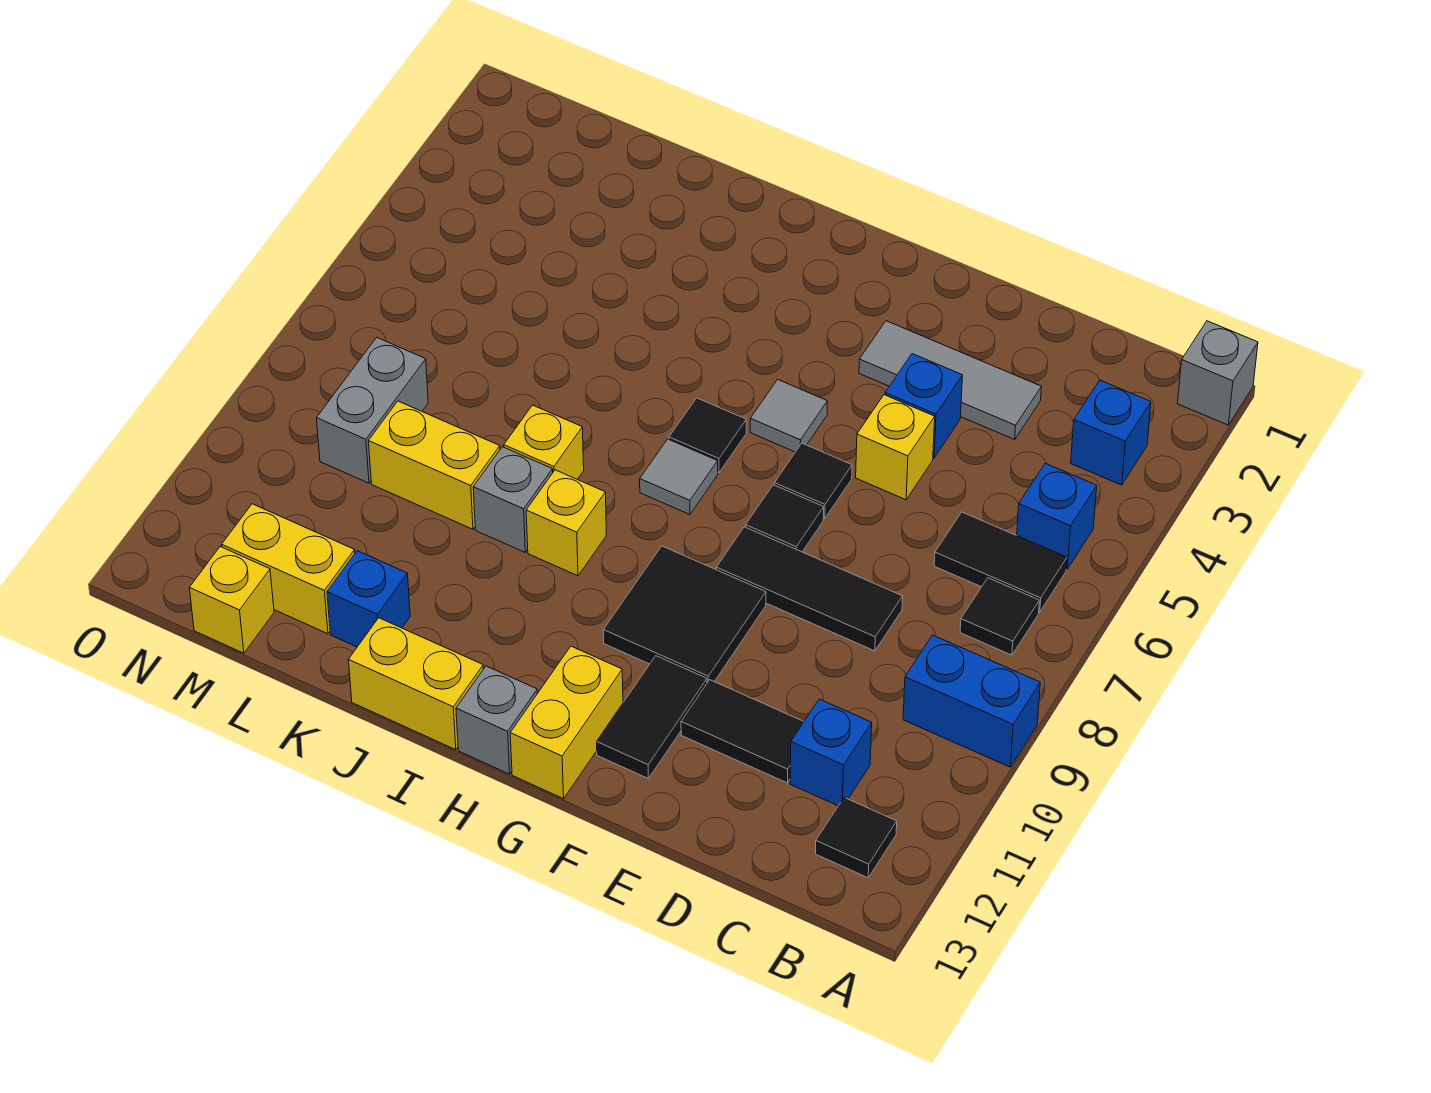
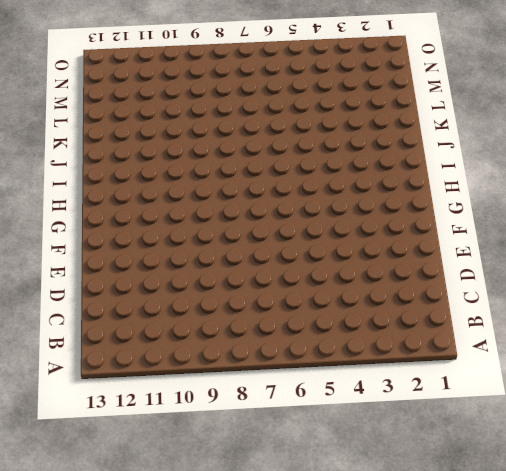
none -> grey brick A1 level 1
none -> blue brick A9:B9 level 1
none -> blue brick B3 level 1
none -> blue brick B5 level 1

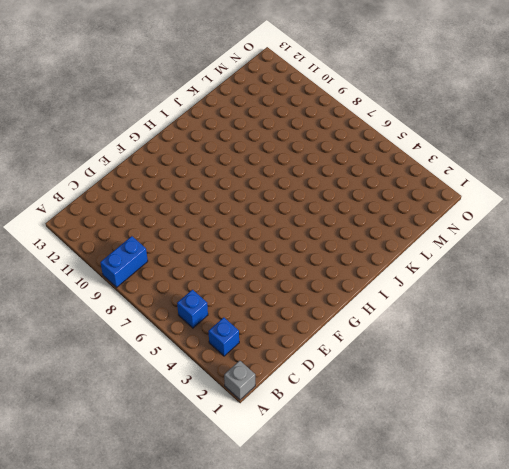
none -> black tile B6:C6 level 1
none -> black tile B7 level 1
none -> black tile B12 level 1
none -> blue brick C11 level 1

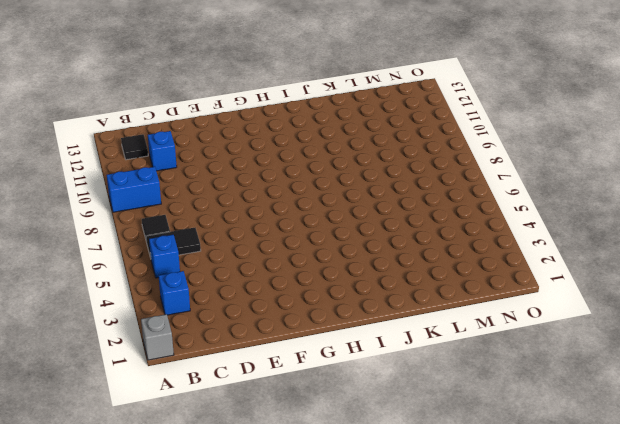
none -> grey tile D3:F3 level 1
none -> black tile D8:F8 level 1
none -> black tile D11:E11 level 1
none -> blue brick E4 level 1

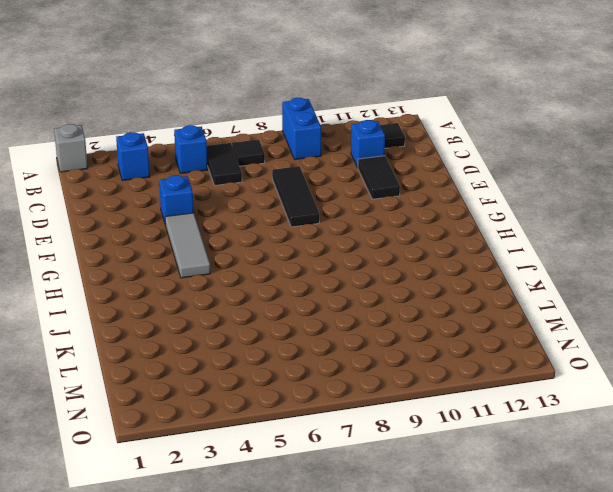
grey tile F4:H4 level 1 -> grey tile D3:F3 level 1
none -> yellow brick E5 level 1
none -> black tile F6 level 1
none -> black tile F7 level 1
none -> black tile F9:G10 level 1

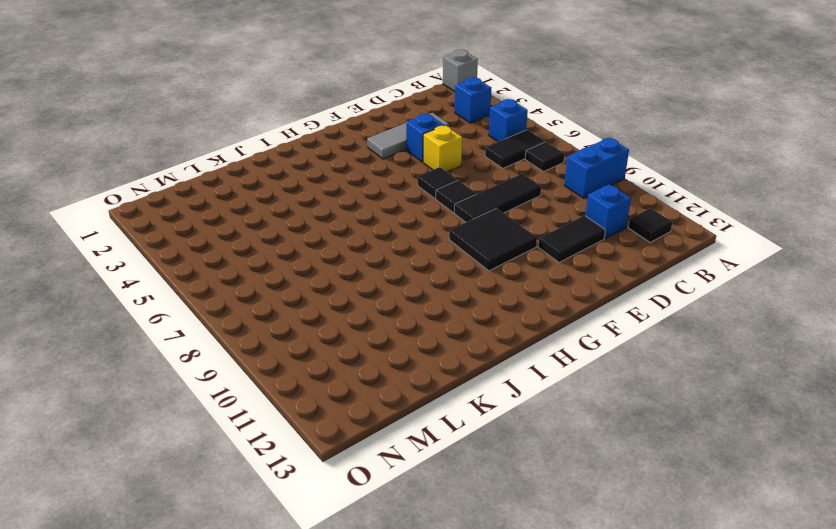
none -> black tile F11:F12 level 1
none -> grey tile G5 level 1
none -> yellow brick G12:G13 level 1
none -> black tile H6 level 1

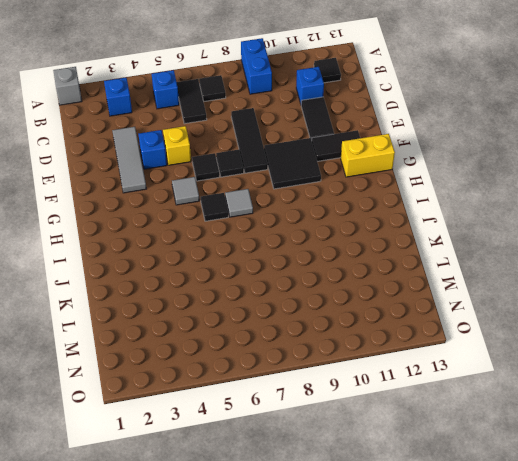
none -> grey brick H13 level 1
none -> yellow brick I9 level 1
none -> yellow brick I13:J13 level 1
none -> yellow brick J8 level 1

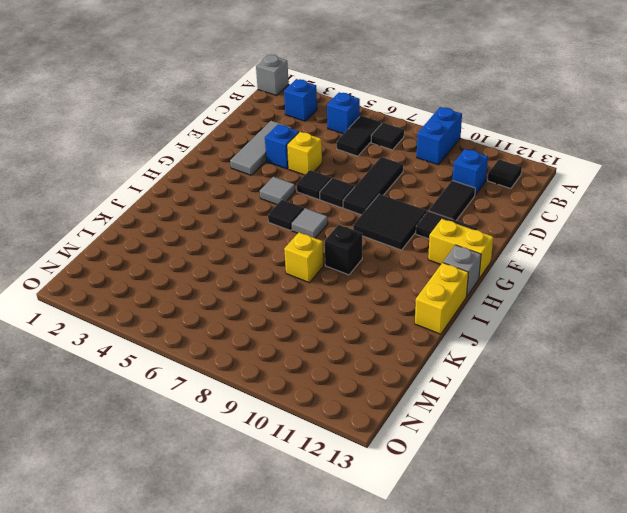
black brick I9 level 1 -> yellow brick I9 level 1
none -> grey brick J9 level 1
none -> yellow brick K9:L9 level 1
none -> blue brick K12 level 1
none -> yellow brick L12:M12 level 1

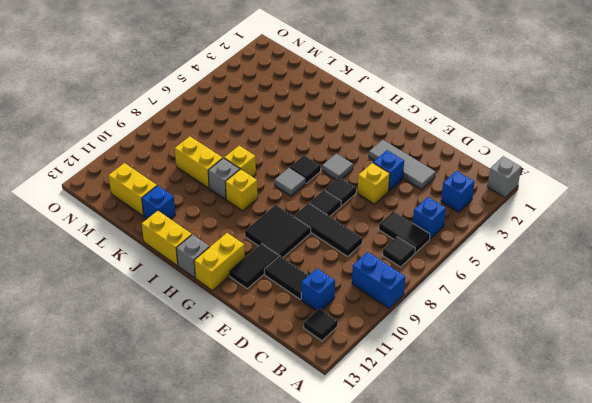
none -> grey brick M8:M9 level 1
none -> yellow brick M13 level 1

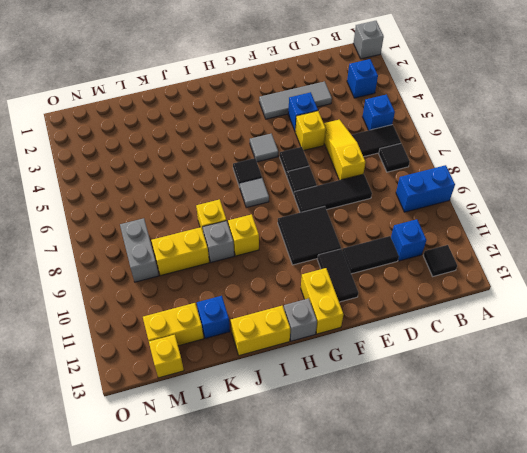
yellow slope D5:D7 level 1 top 7 -> none

